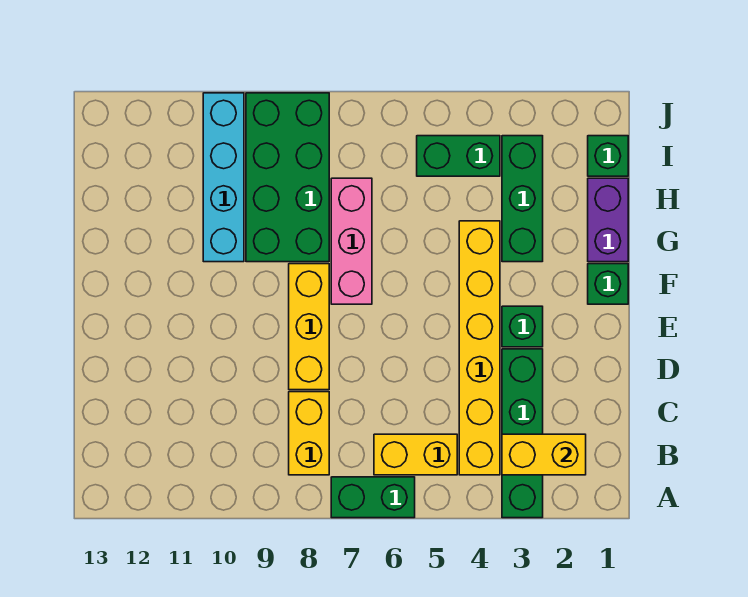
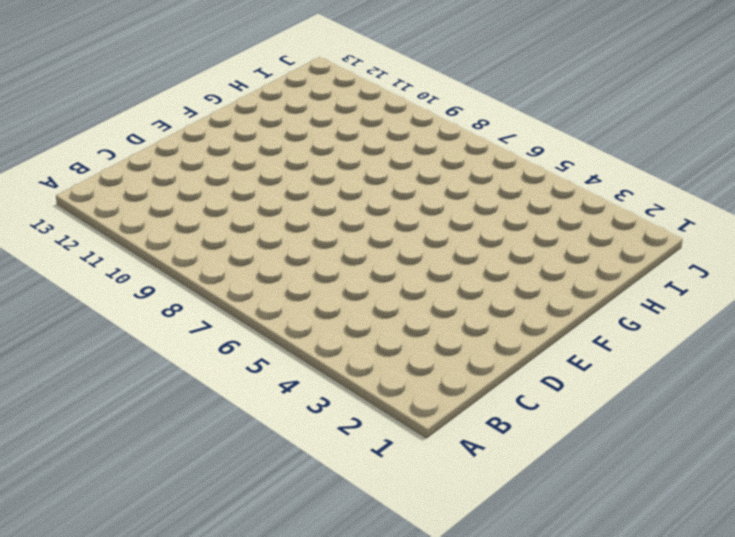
none -> green brick A3:D3 level 1
none -> green brick A6:A7 level 1
none -> yellow brick B4:G4 level 1

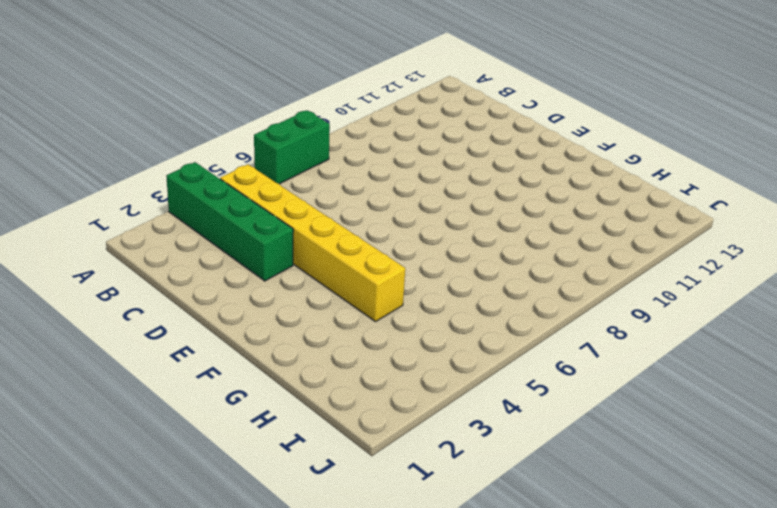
none -> yellow brick B5:B6 level 1
none -> yellow brick B8:C8 level 1
none -> yellow brick D8:F8 level 1

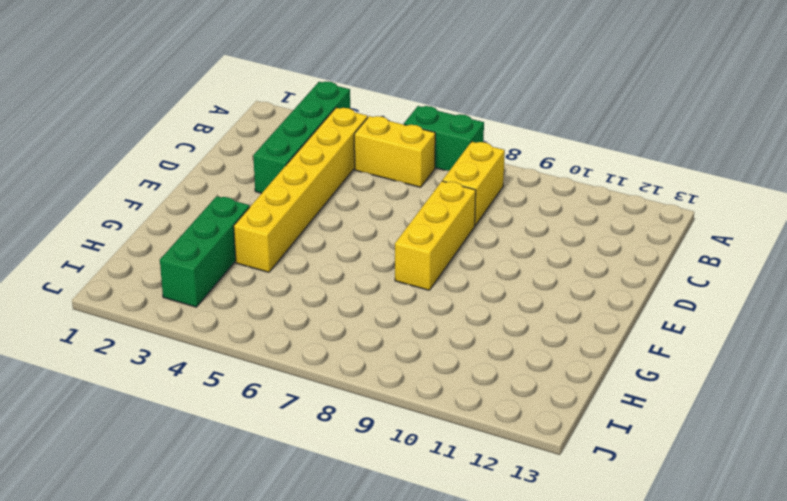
none -> green brick E3 level 1
none -> green brick F1 level 1
none -> pink brick F7:H7 level 1

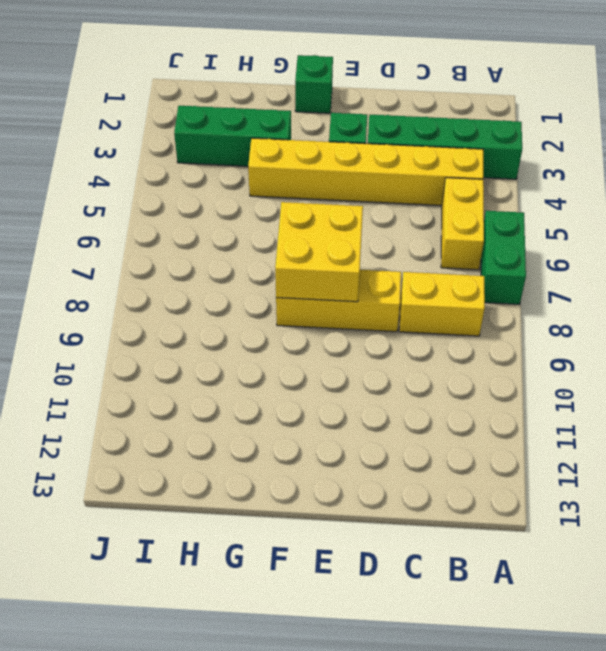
yellow brick E7:F8 level 2 -> none
none -> pink brick F7:H7 level 1
none -> purple brick G1:H1 level 1
none -> green brick G8:J9 level 1

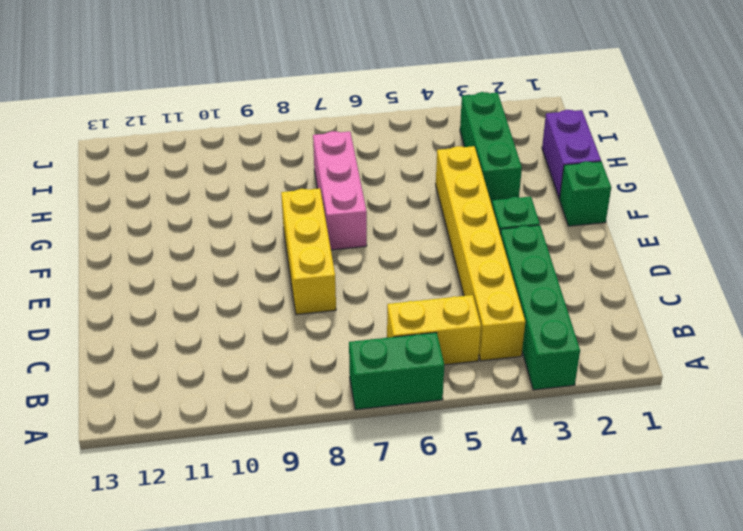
none -> yellow brick B8:C8 level 1
none -> green brick G8:J9 level 1
none -> cyan brick G10:J10 level 1

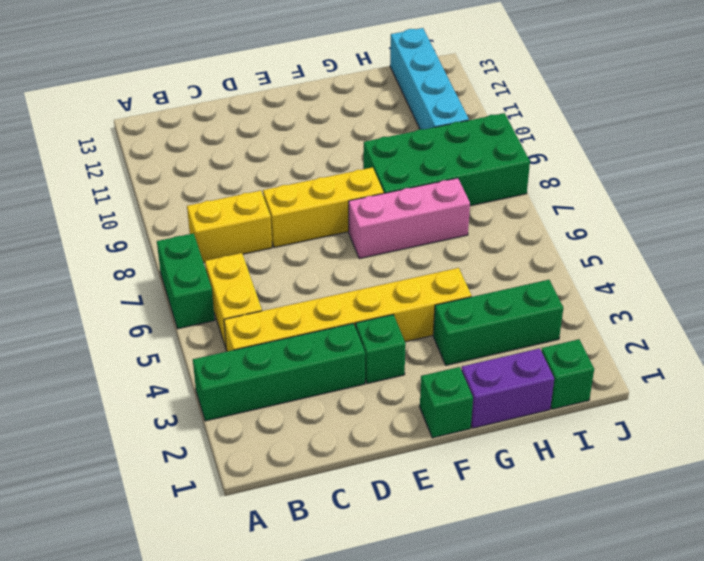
cyan brick I10:I13 level 1 -> cyan brick G10:J10 level 1
none -> green brick I4:I5 level 1
none -> yellow brick B2:B3 level 2

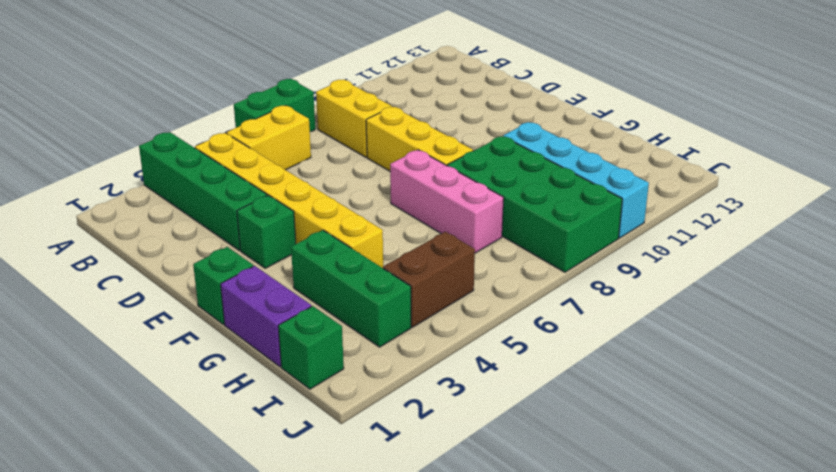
brown brick I4:I5 level 1 -> green brick I4:I5 level 1
none -> yellow brick B2:B3 level 2

